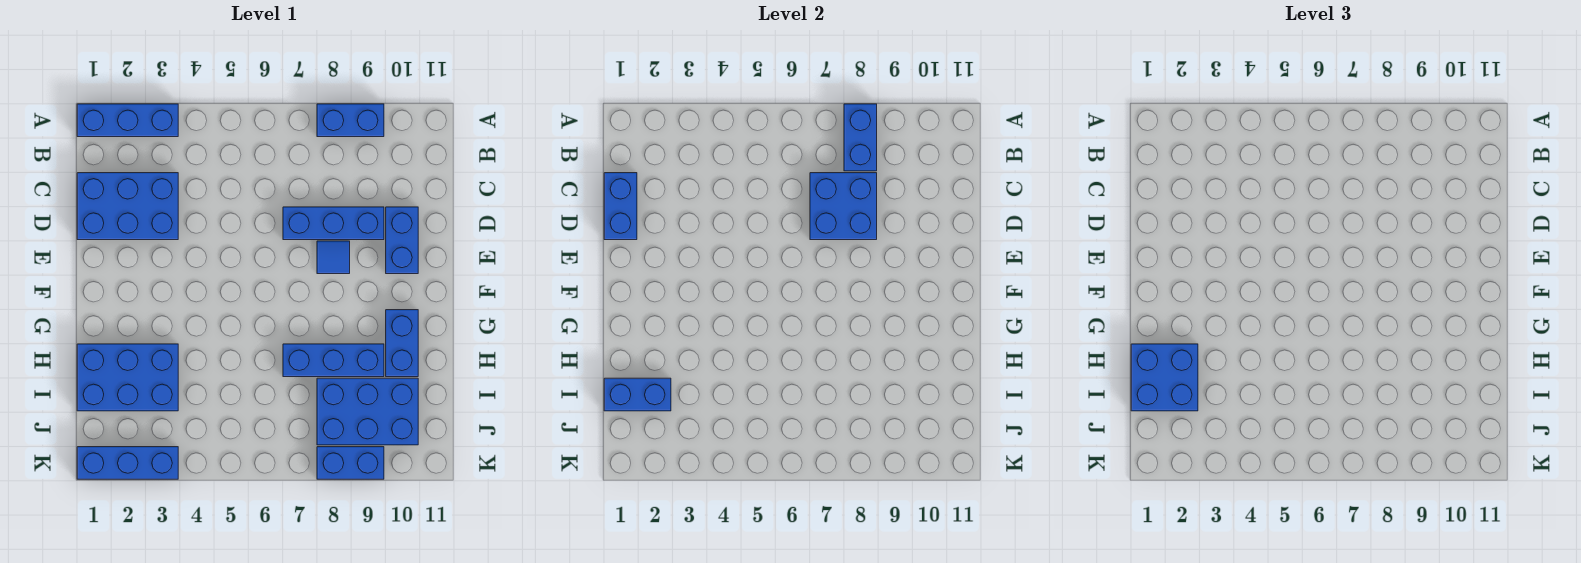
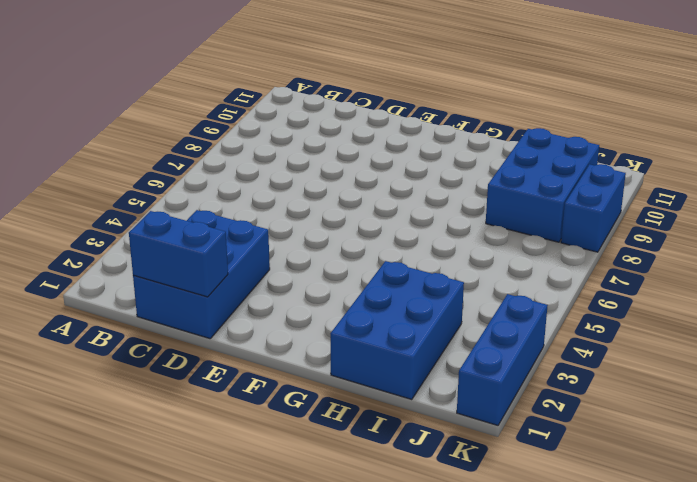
none -> blue brick A1:A3 level 1
none -> blue brick A8:A9 level 1
none -> blue brick D7:D9 level 1

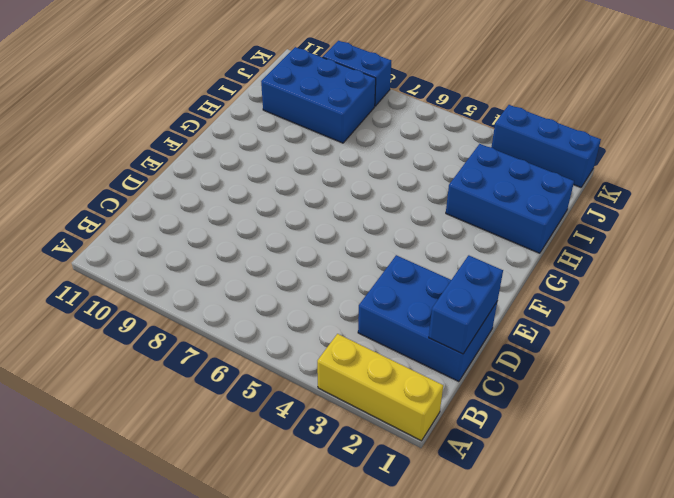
yellow brick A1:A3 level 1 -> blue brick A1:A3 level 1
none -> blue brick A8:A9 level 1
none -> blue brick D7:D9 level 1
none -> blue brick D10:E10 level 1

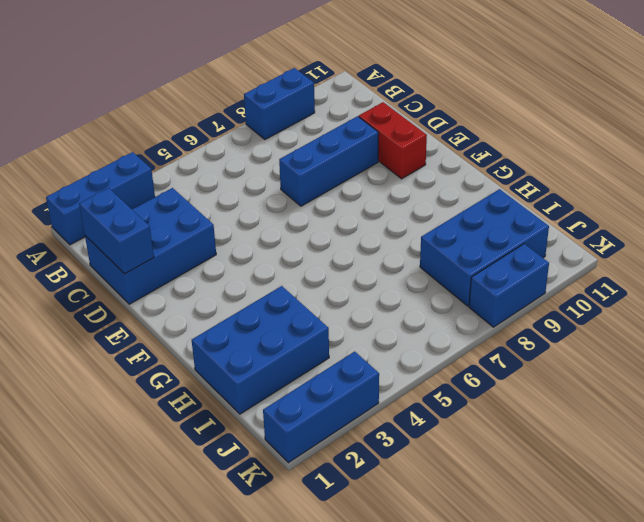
red brick D10:E10 level 1 -> blue brick D10:E10 level 1
none -> blue tile E8 level 1
none -> blue brick G10:H10 level 1
none -> blue brick H7:H9 level 1

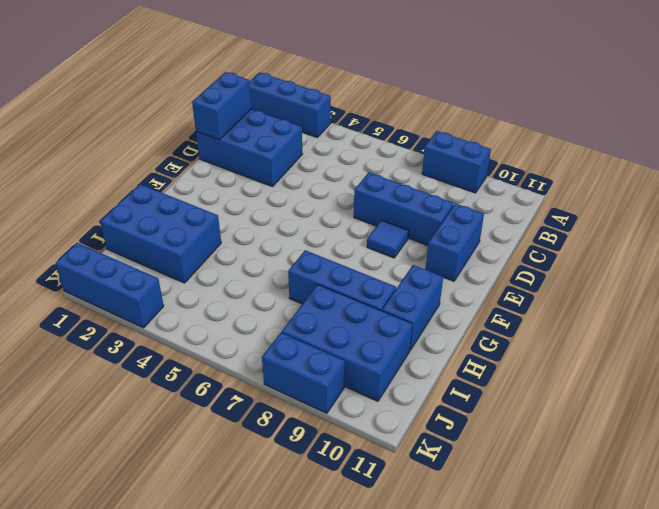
none -> blue brick A8:B8 level 2
none -> blue brick C7:D8 level 2
none -> blue brick I1:I2 level 2

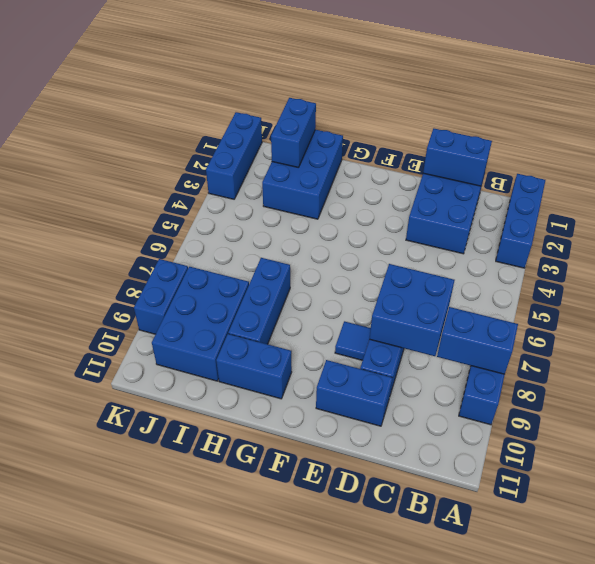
none -> blue brick H1:I2 level 3

